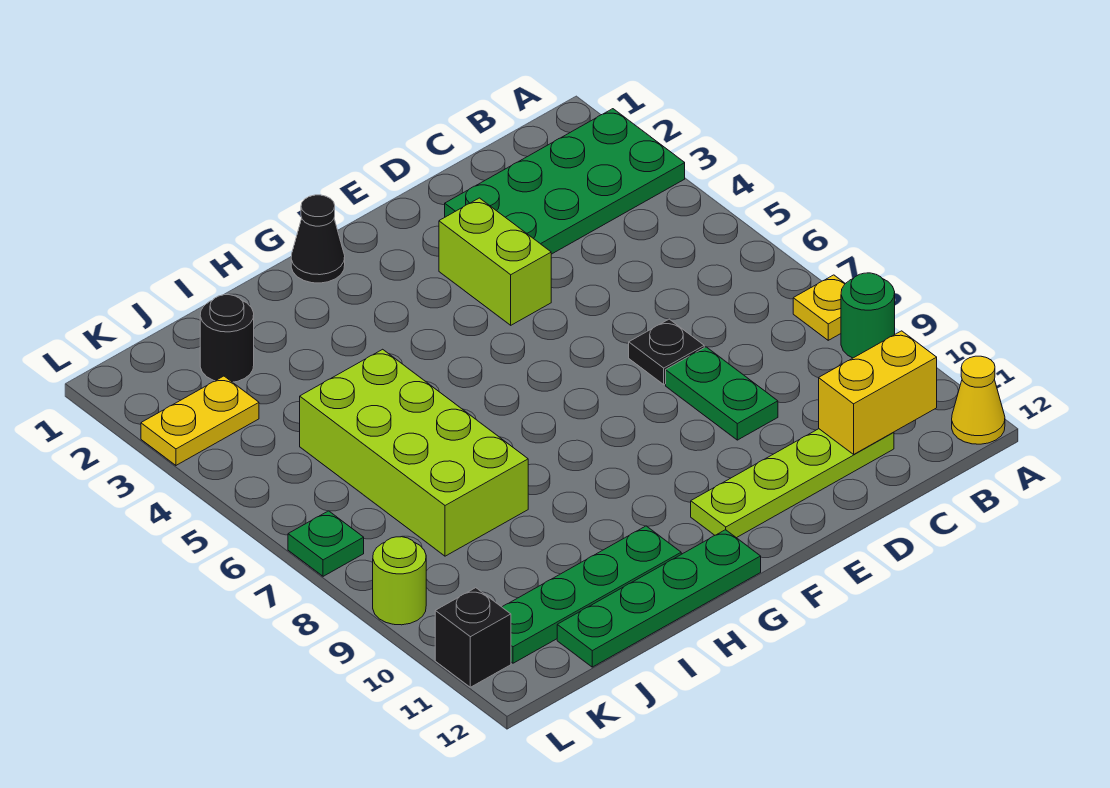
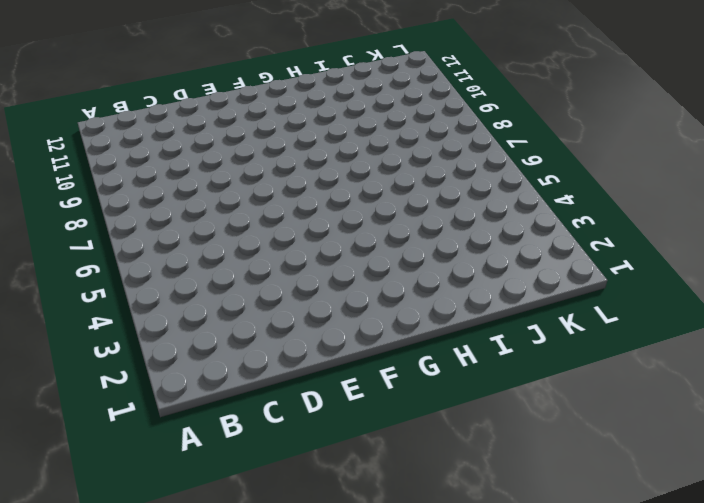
none -> green plate A2:D3 level 1
none -> yellow plate A8 level 1
none -> green round brick A9 level 1

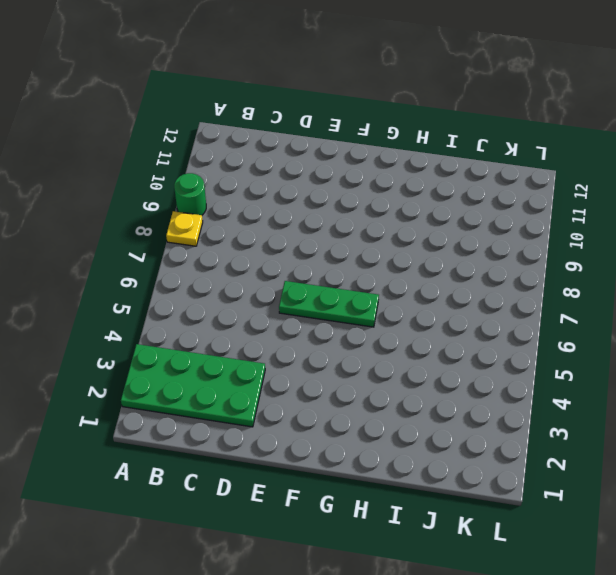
green plate E6:G6 level 1 -> none
none -> yellow cone A12 level 1
none -> lime plate C11:F11 level 1
none -> black plate D7 level 1

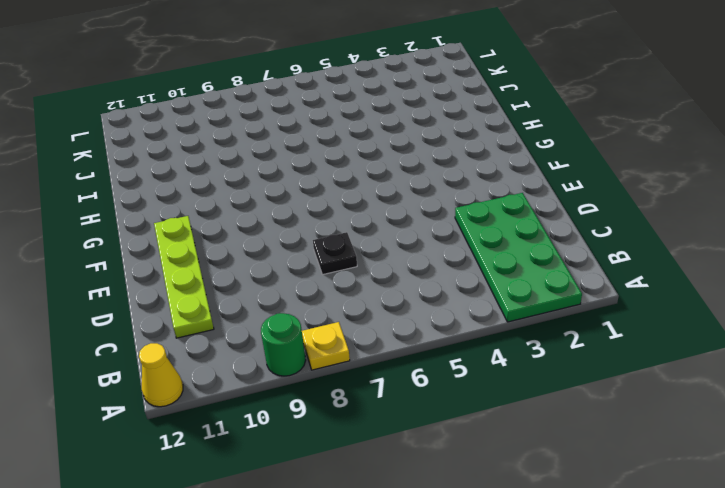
none -> green plate D8:D9 level 1
none -> lime brick E3:E4 level 1
none -> black cone G1 level 1

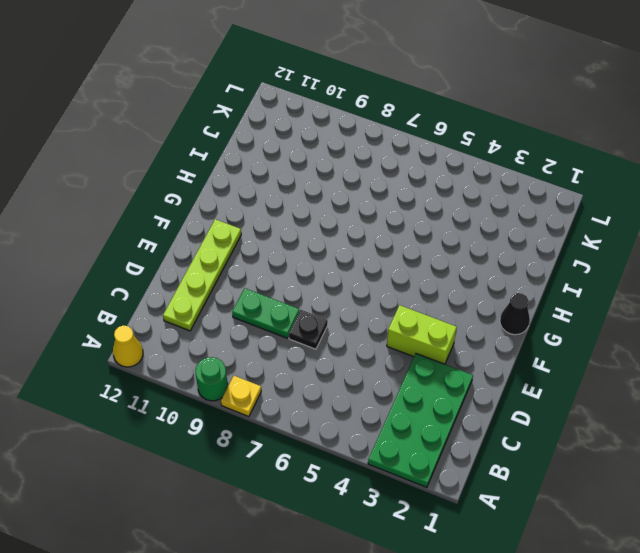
none -> green plate G12:J12 level 1
none -> green plate H11:K11 level 1
none -> lime brick I5:J8 level 1

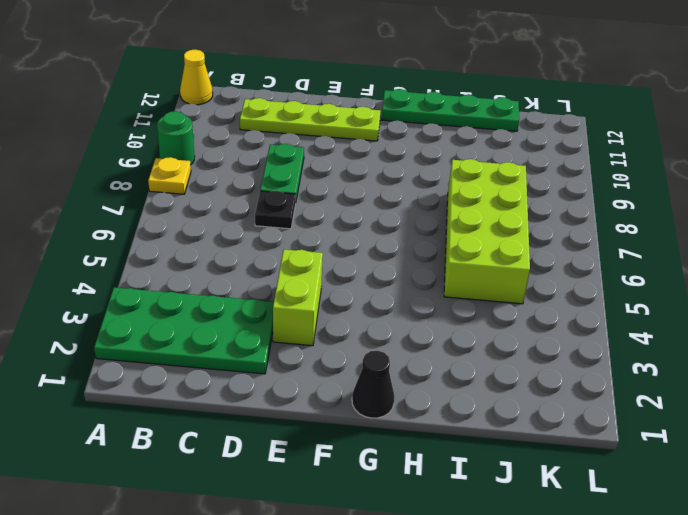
none -> green plate H11:K11 level 1
none -> black round brick J2 level 1
none -> yellow plate K3:L3 level 1

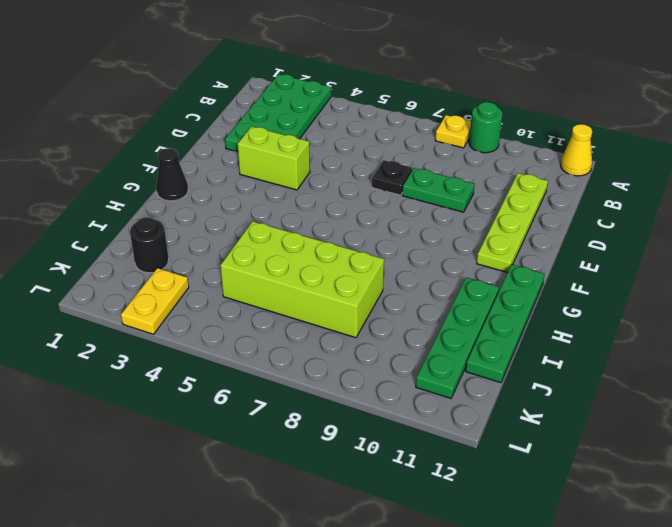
none -> green plate L7 level 1
none -> lime round brick L9 level 1
none -> black brick L11 level 1

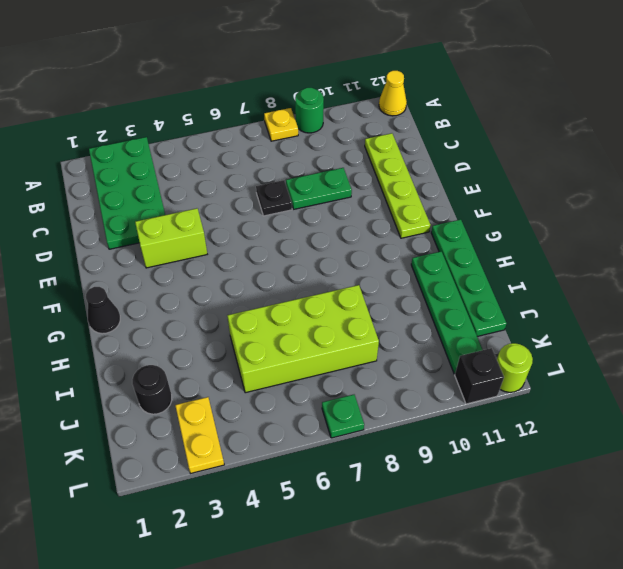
lime round brick L12 level 1 -> lime round brick L9 level 1
none -> yellow brick B11:C11 level 2

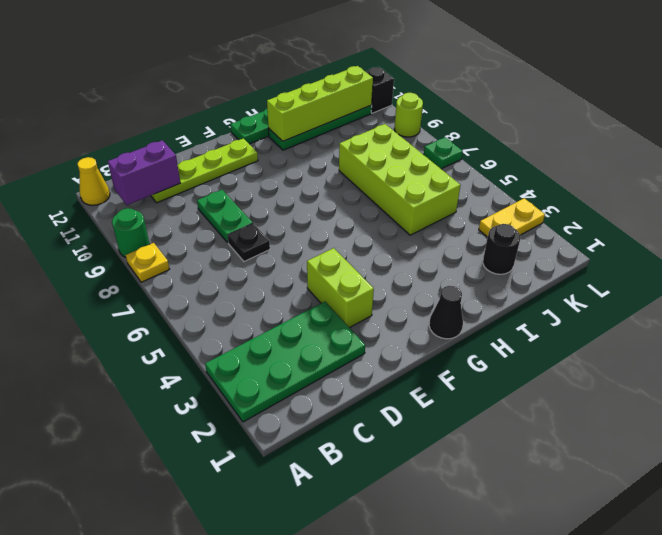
purple brick B11:C11 level 2 -> yellow brick B11:C11 level 2
lime brick H11:K11 level 2 -> none

